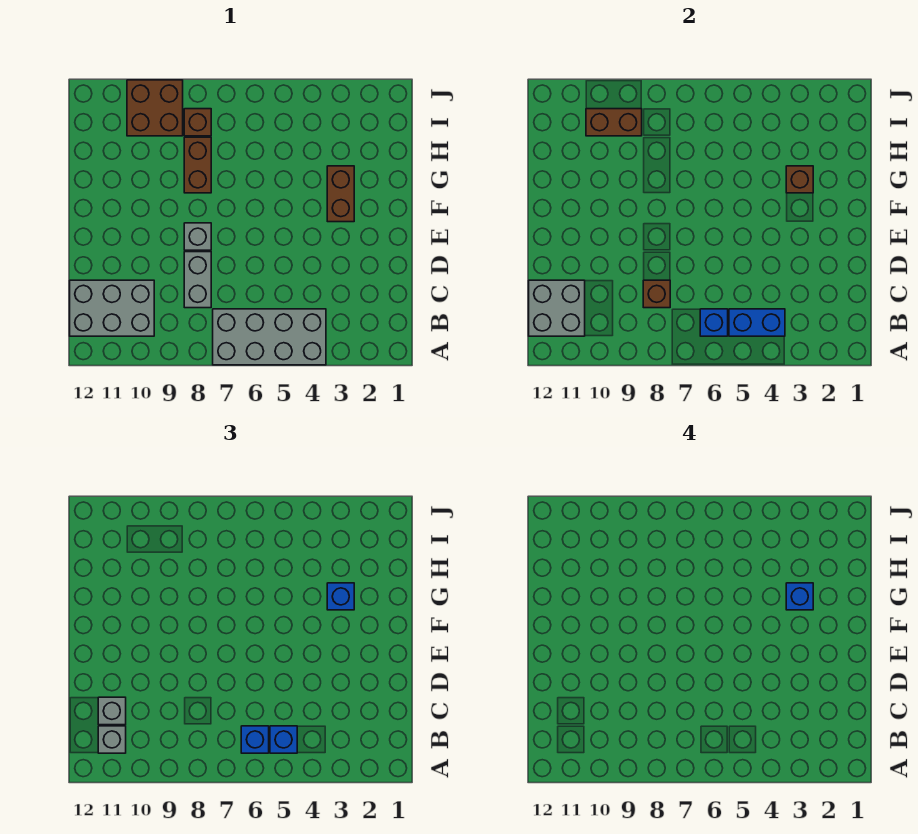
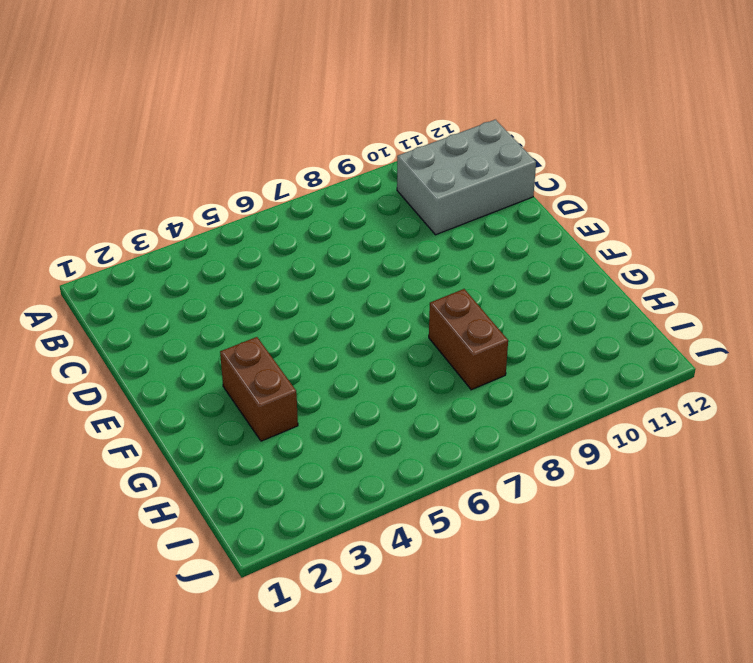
none -> grey brick A4:B7 level 1
none -> grey brick C8:D8 level 1
none -> grey brick E8 level 1

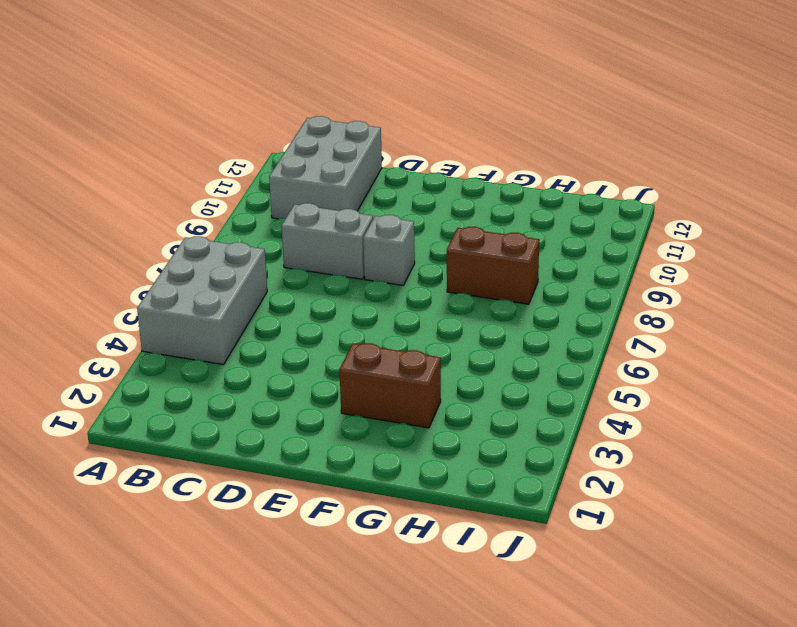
grey brick A4:B6 level 1 -> grey brick A4:B7 level 1
none -> brown brick I8 level 1
none -> brown brick I9:J10 level 1
none -> blue brick B4:B5 level 2

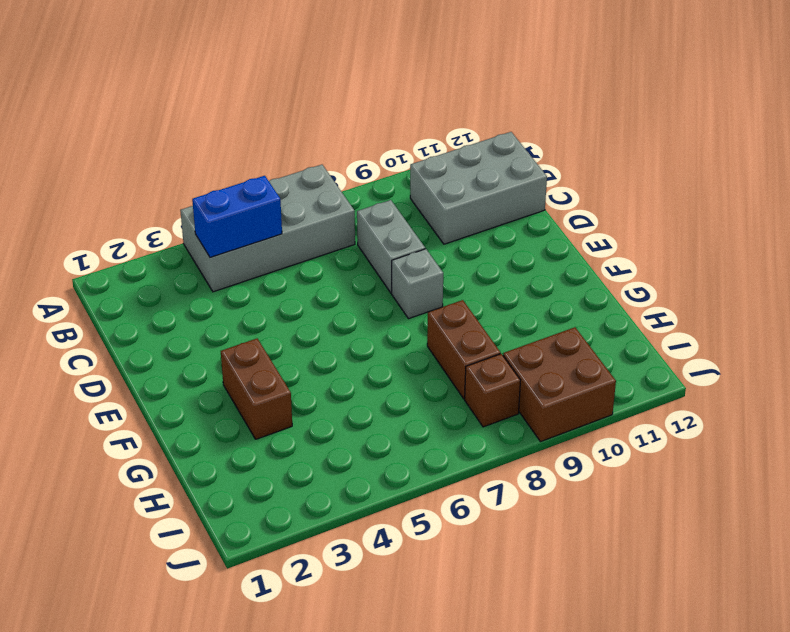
none -> blue brick B6 level 2
none -> grey brick B11:C12 level 2
none -> brown brick C8 level 2

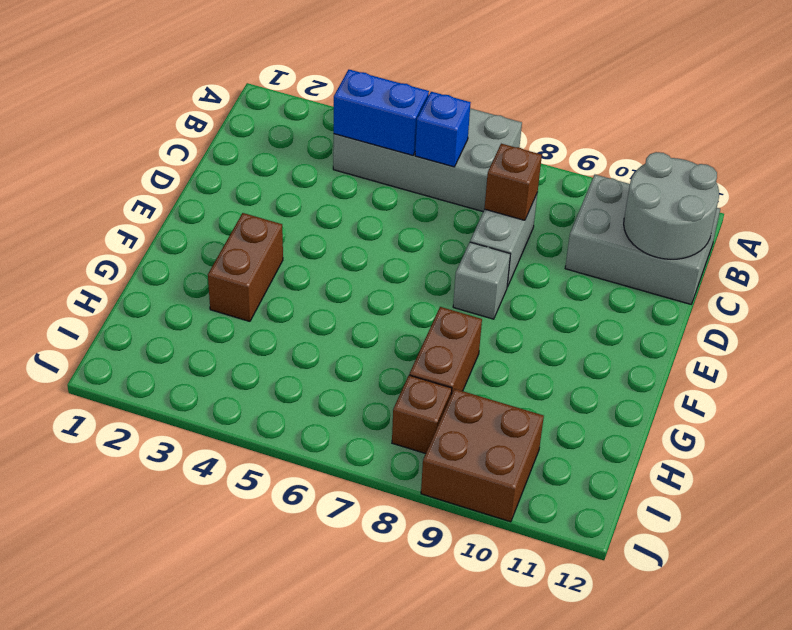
grey round brick B11:C12 level 2 -> grey brick B11:C12 level 2
none -> brown brick G3 level 2
none -> brown brick I9:I10 level 2
none -> blue brick B5 level 3

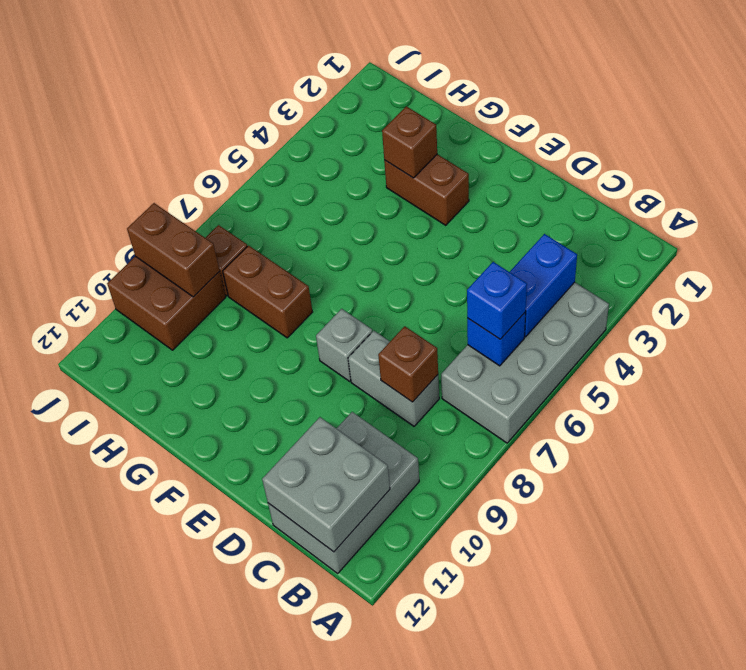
brown brick I9:J9 level 2 -> brown brick I9:I10 level 2
none -> blue brick B5 level 3
none -> grey brick B11 level 3
none -> grey brick C11 level 3

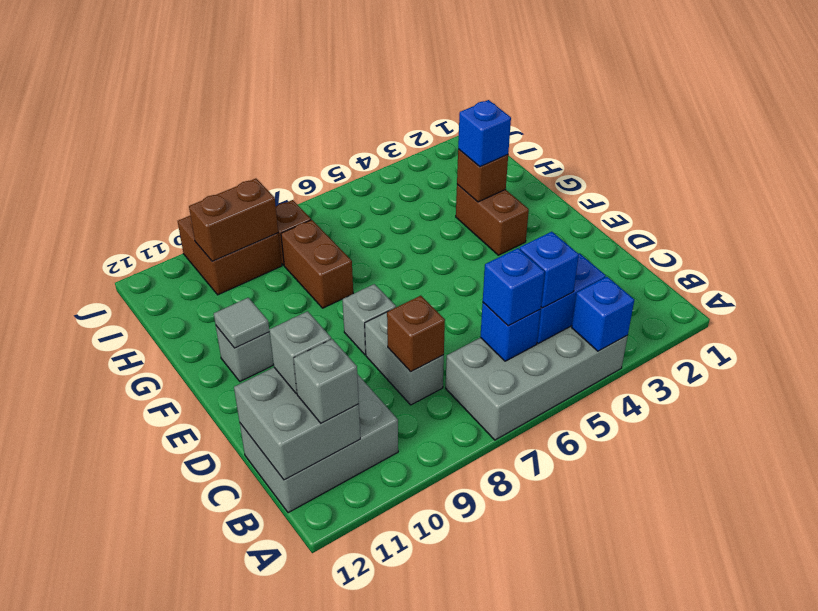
blue brick A4 level 2 -> blue brick G3 level 4
grey brick F11 level 1 -> none
grey tile F11 level 2 -> none

